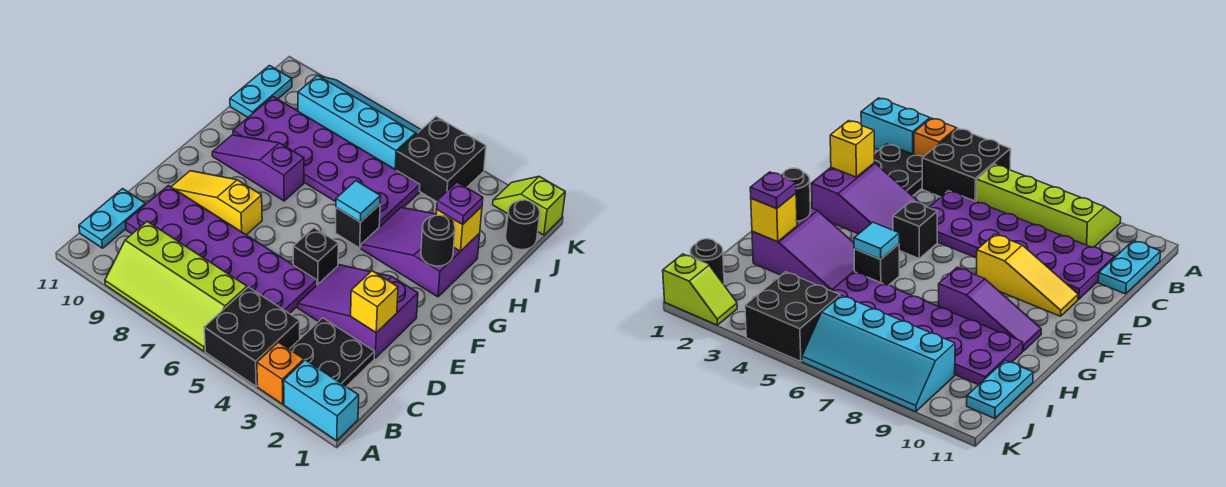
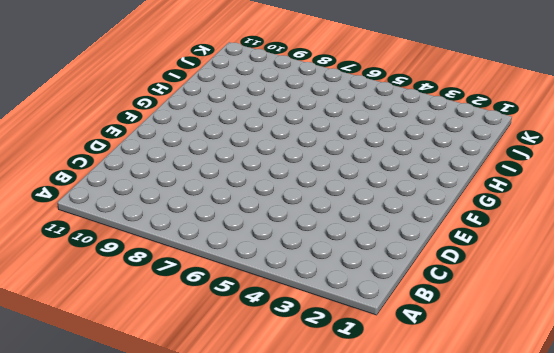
none -> cyan brick A1:A2 level 1
none -> orange brick A3 level 1
none -> black brick A4:B5 level 1

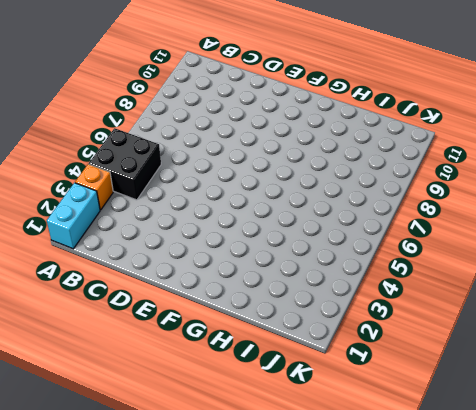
none -> lime slope A6:B9 level 1 top B
none -> black plate B2:C3 level 1
none -> cyan plate B11:C11 level 1

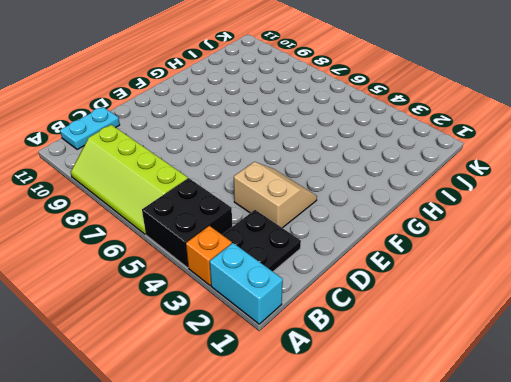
tan slope D3:E4 level 1 top D -> purple slope D2:E4 level 1 top 2
none -> purple plate C5:D10 level 1
none -> black brick E5 level 1
none -> yellow slope E8:E10 level 1 top 8

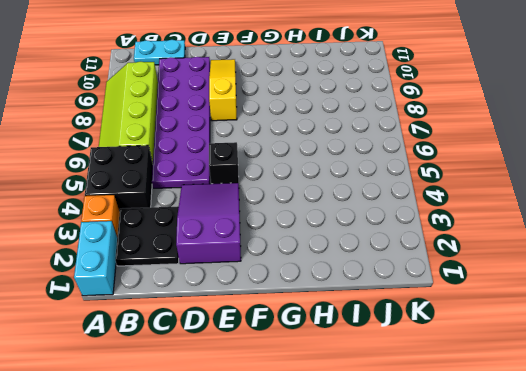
none -> purple slope G2:H4 level 1 top 2
none -> black brick G5 level 1
none -> purple slope G8:G10 level 1 top 8

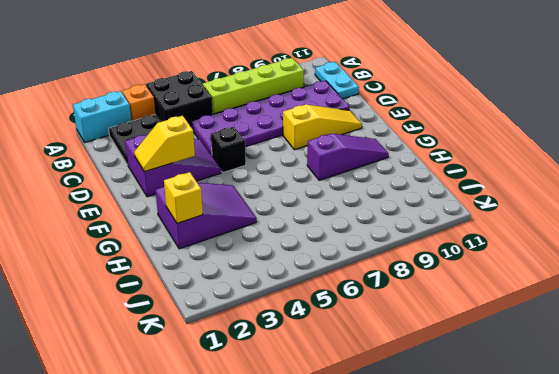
yellow slope E2:E3 level 2 top 3 -> none
none -> black brick G5 level 1
none -> purple plate H5:I10 level 1
none -> cyan plate I11:J11 level 1

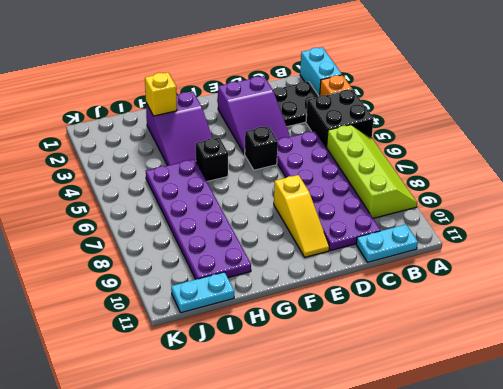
none -> purple slope G8:G10 level 1 top 8
none -> black round brick J1 level 1
none -> black brick J4:K5 level 1

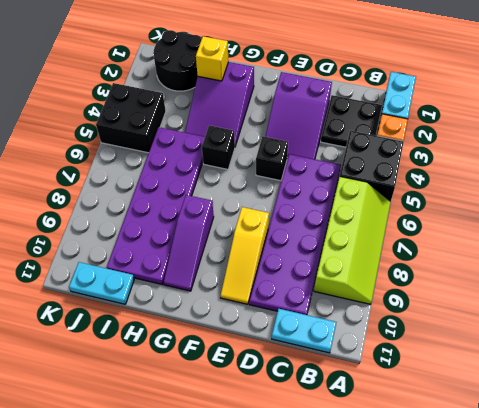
black round brick I1:J2 level 1 -> black round brick J1 level 1
none -> cyan slope J6:K9 level 1 top J
none -> lime slope K1:K2 level 1 top 1
none -> yellow brick D2 level 2

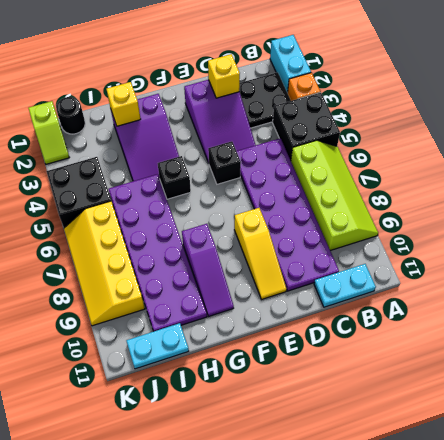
yellow slope J6:K9 level 1 top J -> cyan slope J6:K9 level 1 top J
none -> black round brick G2 level 2
none -> cyan tile G5 level 2
none -> purple plate H2 level 3

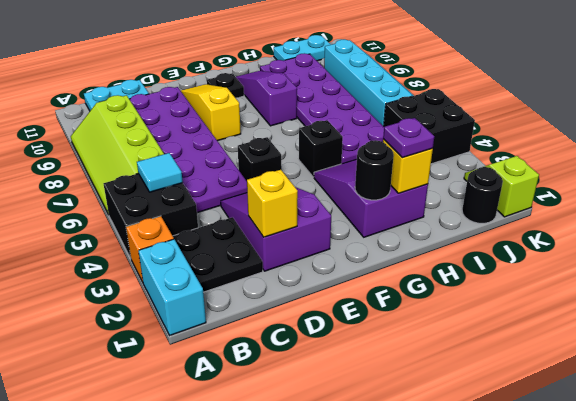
cyan tile B5 level 2 -> cyan tile G5 level 2
black plate F10 level 1 -> none

